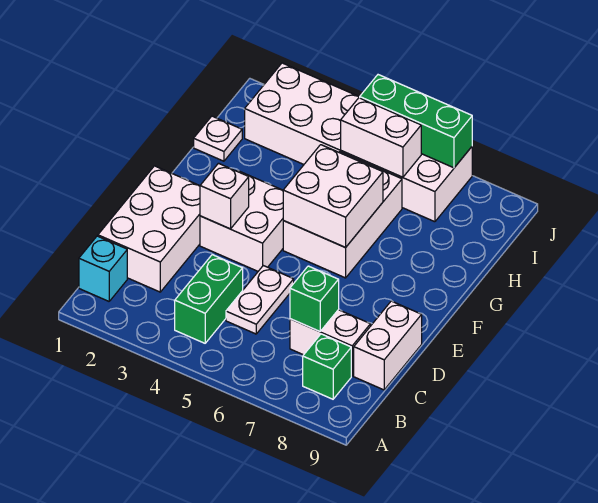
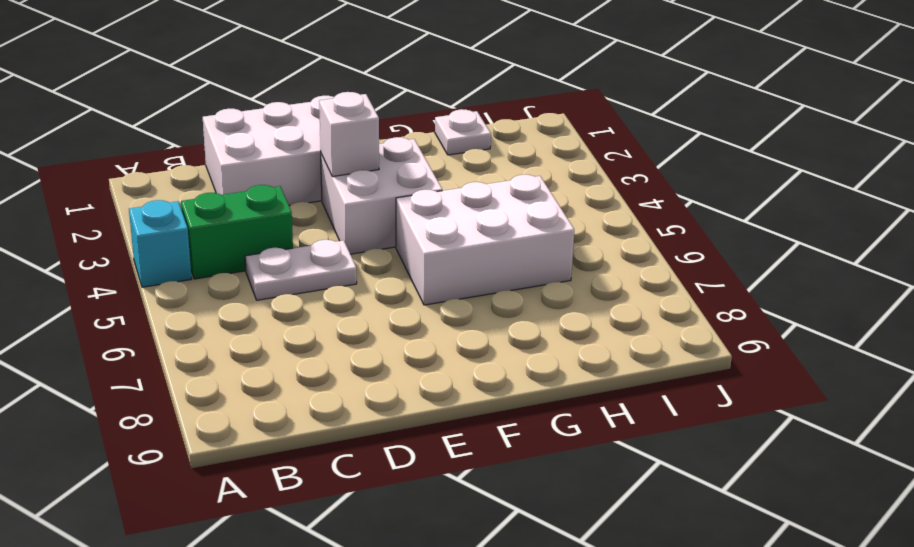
cyan brick A4 level 1 -> cyan brick B1 level 1
none -> green brick B8 level 1
none -> white brick C7:C8 level 1
none -> white brick C9:D9 level 1

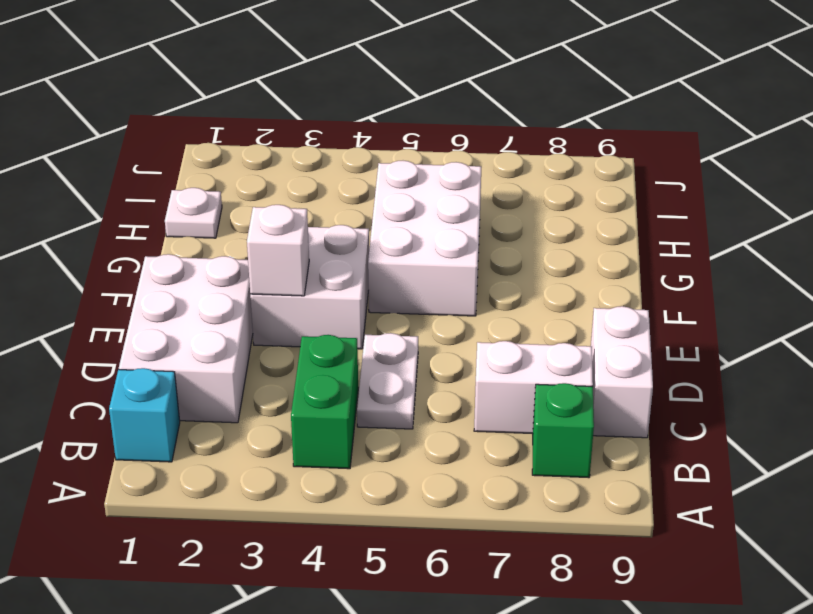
none -> white brick I2:J7 level 1
none -> green brick C7 level 2
none -> white brick F5:G6 level 2

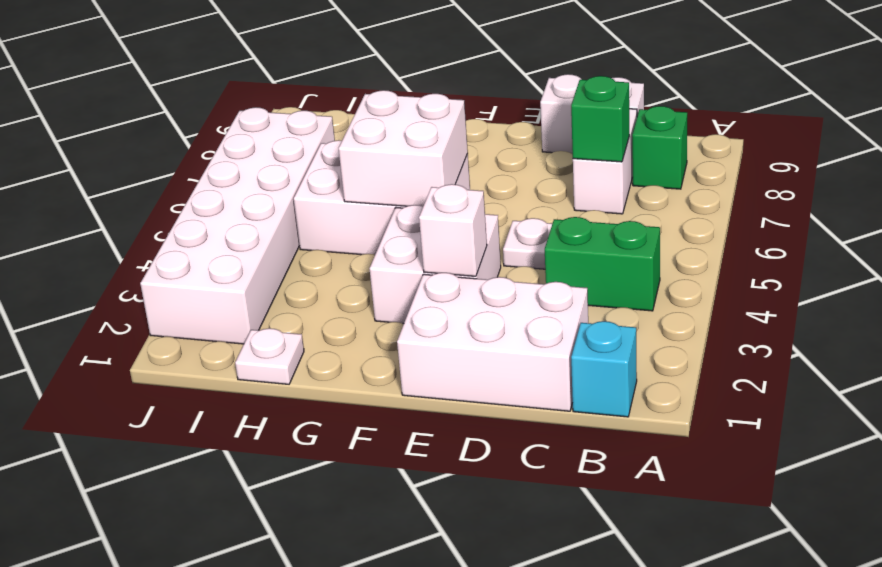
none -> white brick I5:I6 level 2
none -> green brick J5:J7 level 2

